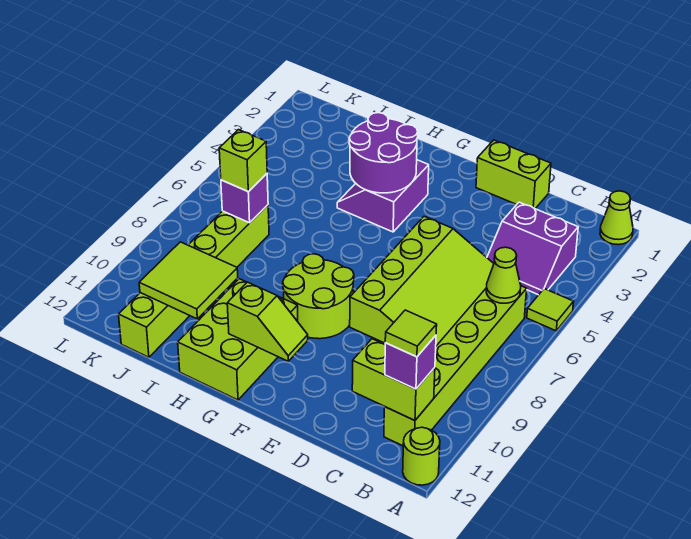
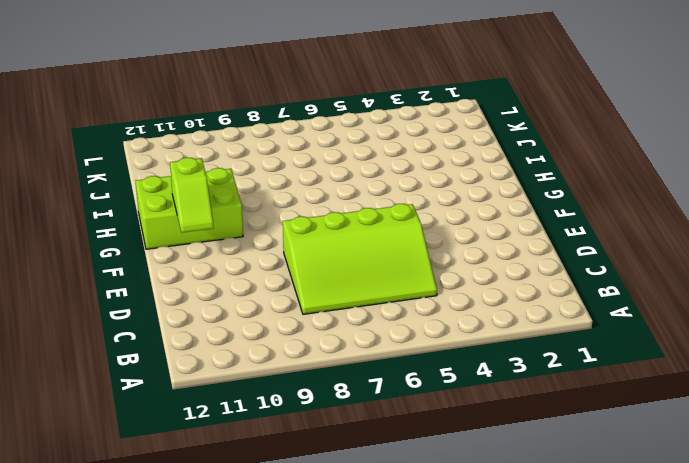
none -> lime cone A1 level 1
none -> lime tile A5 level 1
none -> lime round brick A12 level 1

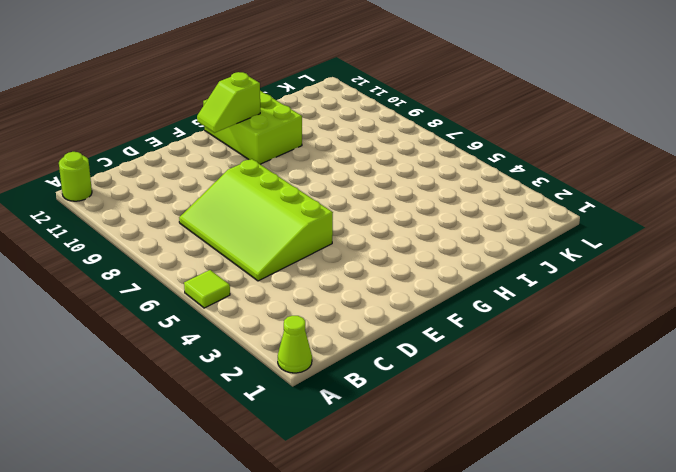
none -> purple slope B3:C4 level 1 top 3
none -> lime brick B6:B11 level 1
none -> lime brick D1:E1 level 1

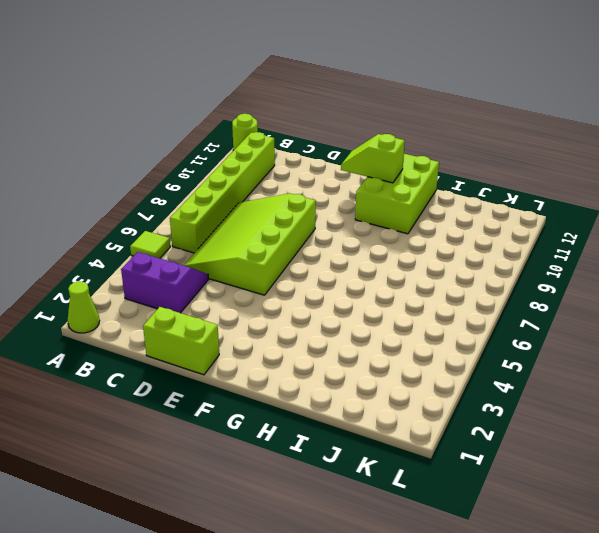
none -> lime round brick F8:G9 level 1
none -> purple slope G3:H4 level 1 top G
none -> lime brick J7:J12 level 1

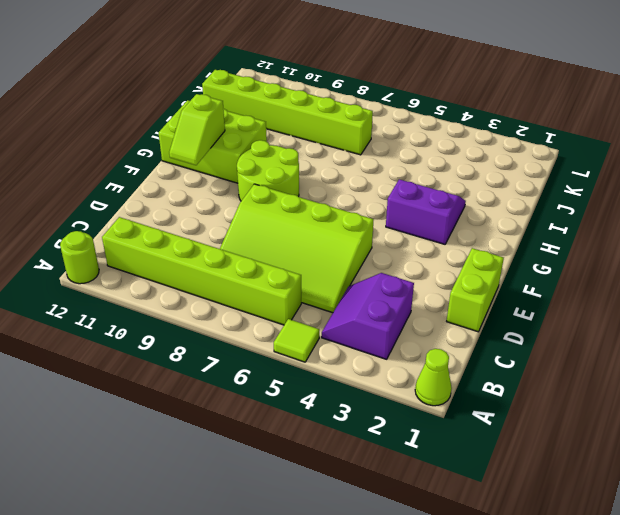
none -> lime cone B6 level 2
none -> lime brick B11:C11 level 2
none -> purple round brick G3:H4 level 2

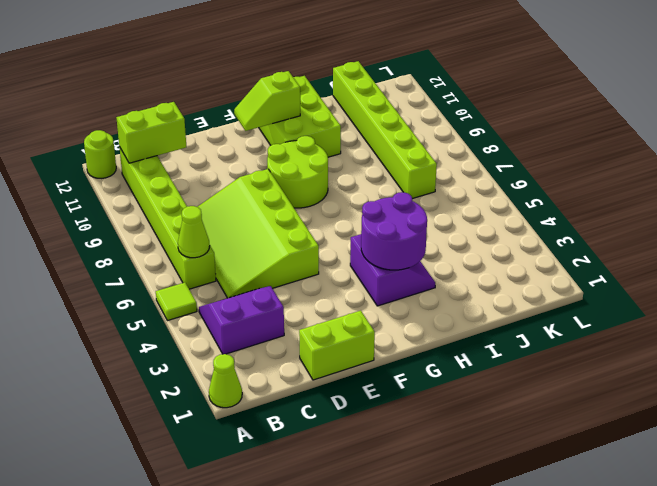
none -> lime tile I10:J11 level 2
none -> purple brick J7 level 2
none -> purple brick B11 level 3

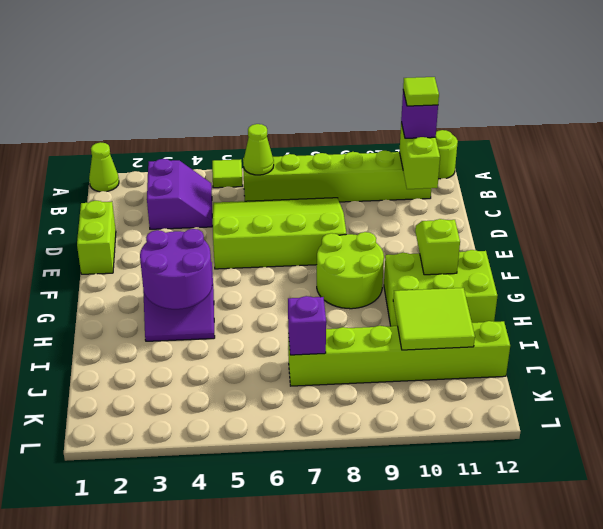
none -> lime brick J7 level 3

